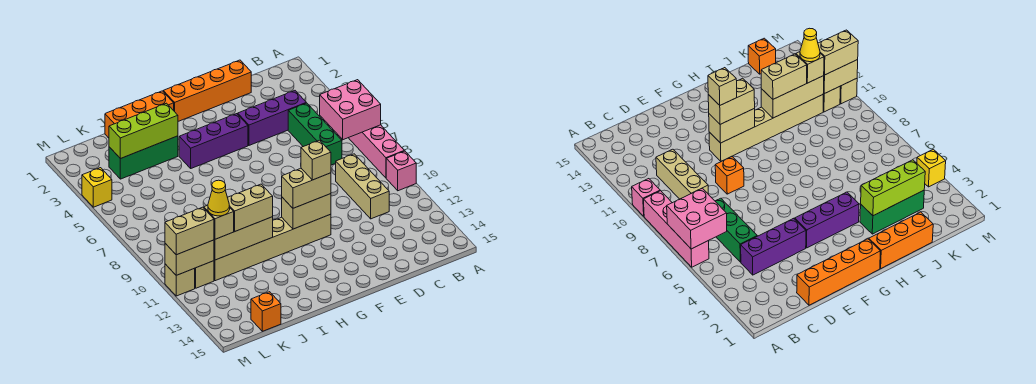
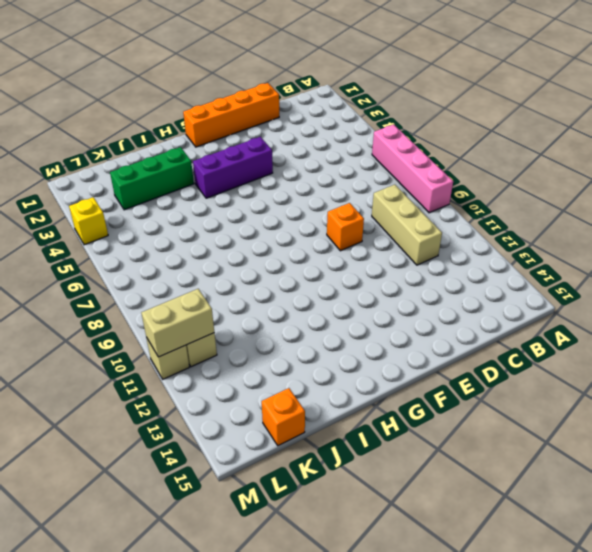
none -> pink brick A10 level 1
none -> purple brick C4:E4 level 1
none -> green brick C5:C7 level 1

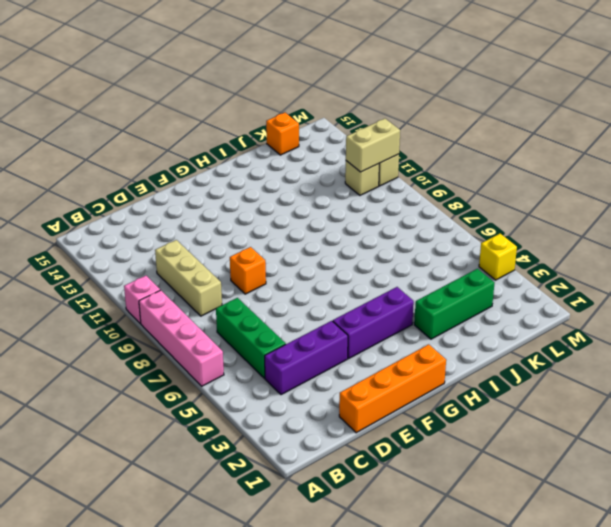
none -> tan brick F11:K11 level 1
none -> orange brick H1:J1 level 1
none -> pink brick A6:B7 level 2

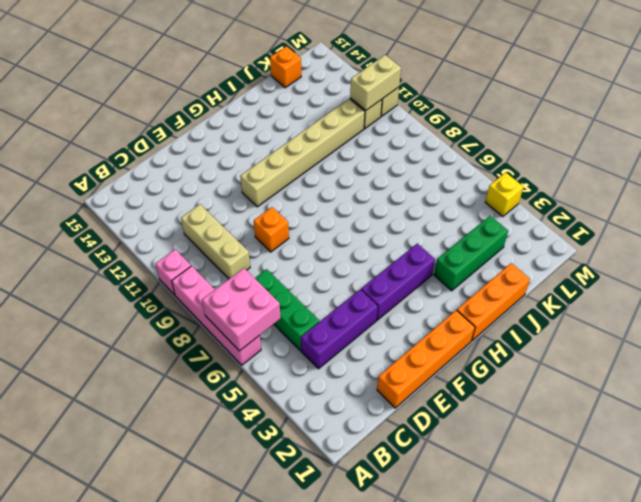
none -> tan brick F11:G11 level 2
none -> lime brick I3:K3 level 2
none -> tan brick I11:K11 level 2

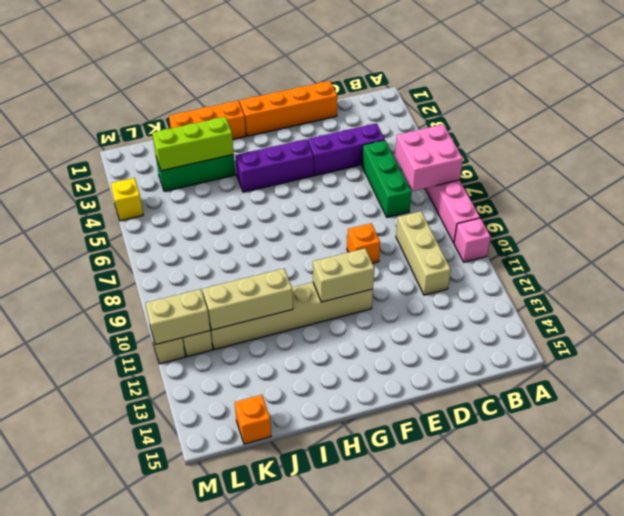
none -> tan brick F11:G11 level 3
none -> tan brick I11:J11 level 3
none -> tan brick K11 level 3

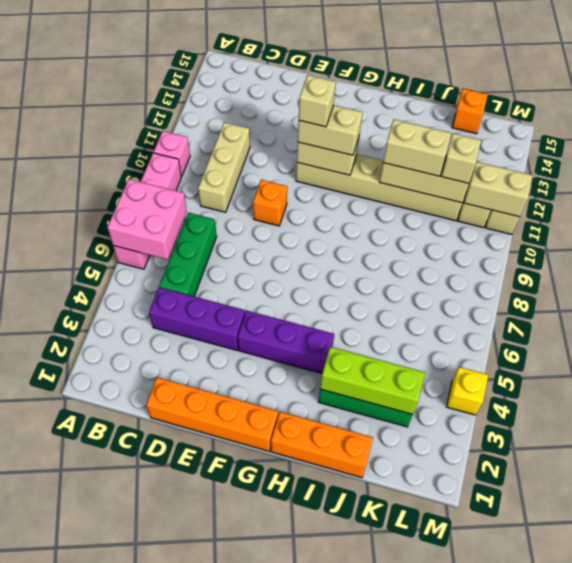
none -> tan brick L11:M11 level 3
none -> yellow cone K11 level 4

